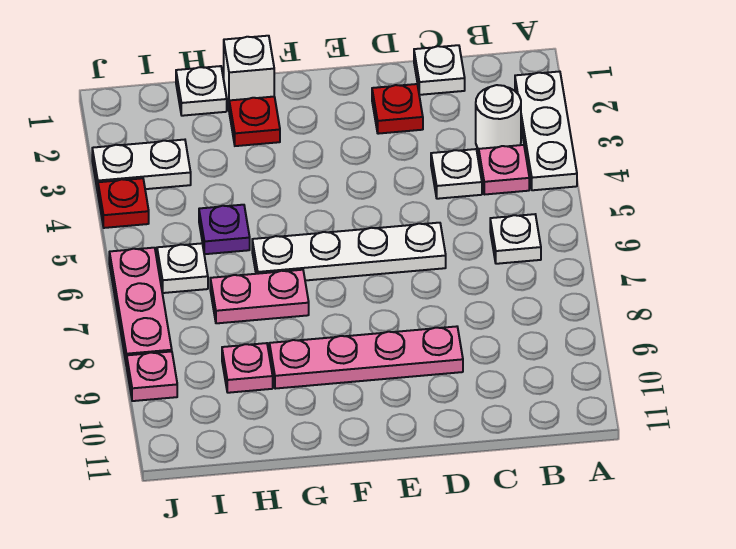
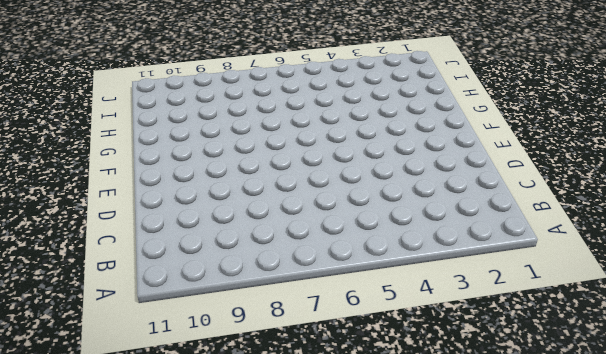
none -> white plate A2:A4 level 1
none -> white round brick B3 level 1
none -> pink plate B4 level 1

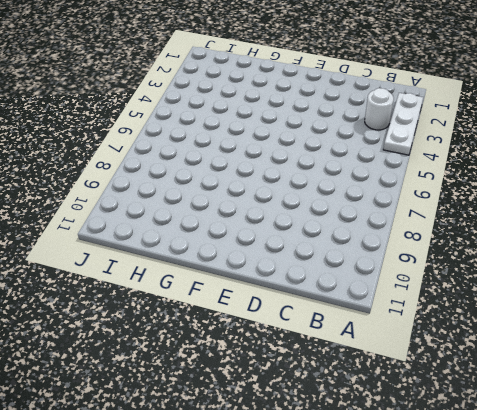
none -> pink plate B4 level 1
none -> white plate B6 level 1
none -> white plate C1 level 1

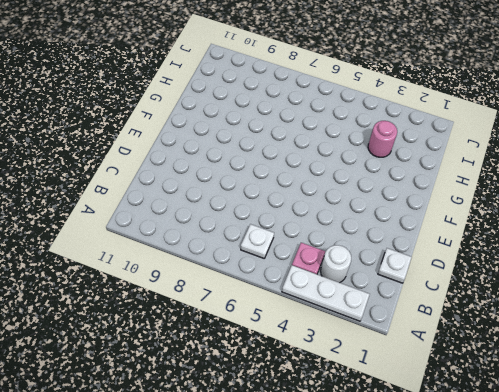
pink round brick H3 level 1 -> none
none -> white plate C4 level 1
none -> red plate D2 level 1
none -> white plate D6:G6 level 1

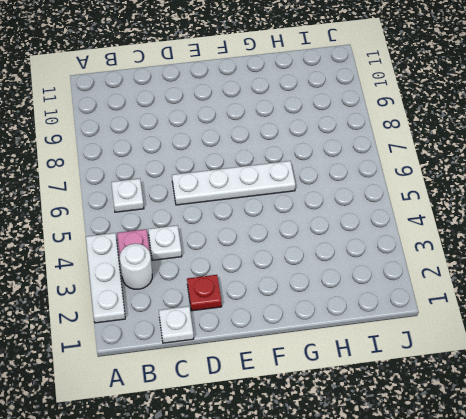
none -> pink plate D9:G9 level 1
none -> white brick G1 level 1
none -> red plate G2 level 1

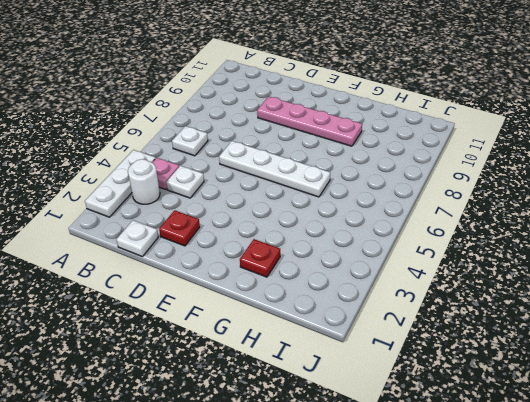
none -> white brick G1 level 1
none -> pink plate G7:H7 level 1
none -> white plate H1 level 1

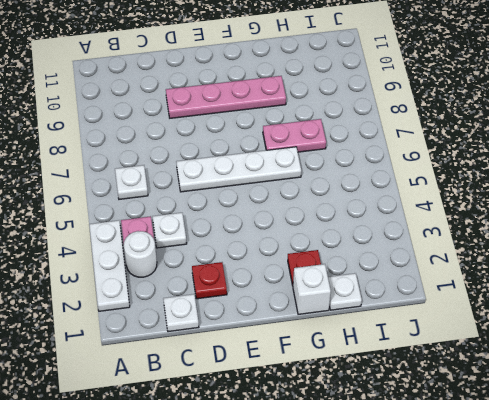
none -> purple plate H5 level 1
none -> pink plate H9 level 1
none -> white plate I3:J3 level 1

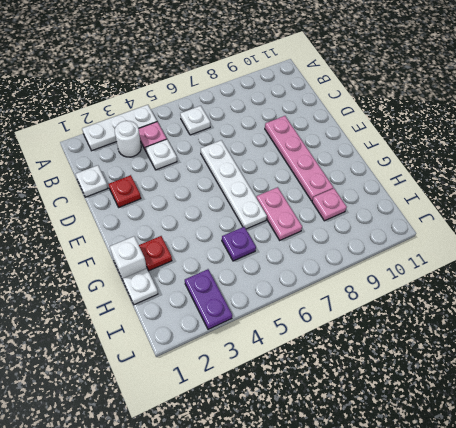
purple plate I3:J3 level 1 -> white plate I3:J3 level 1
none -> white plate I6 level 1
none -> red plate J4 level 1
none -> pink plate J6:J8 level 1

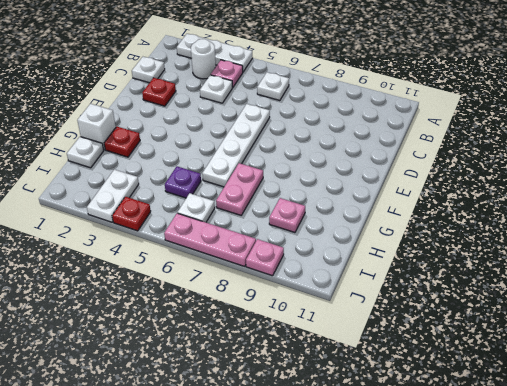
none -> pink plate D9:G9 level 1

